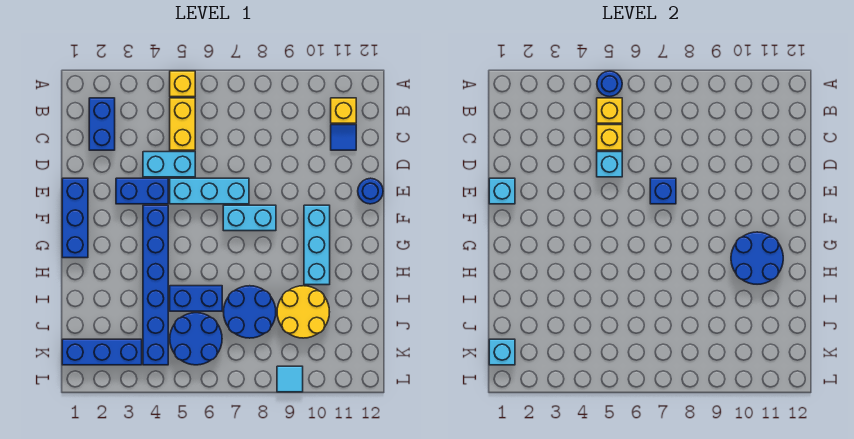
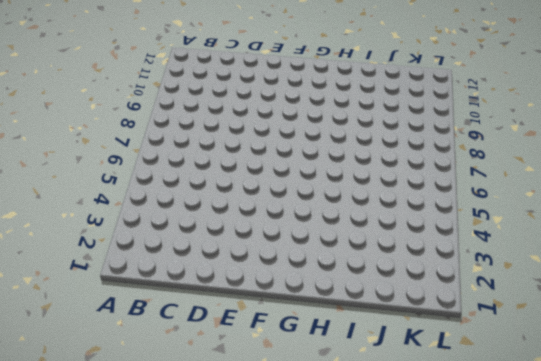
none -> yellow brick A5 level 1
none -> blue brick B2:C2 level 1
none -> yellow brick B5:C5 level 1

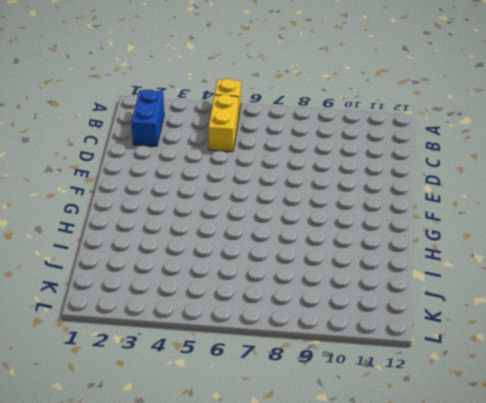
none -> yellow brick B11 level 1
none -> blue tile C11 level 1
none -> cyan brick D4:D5 level 1

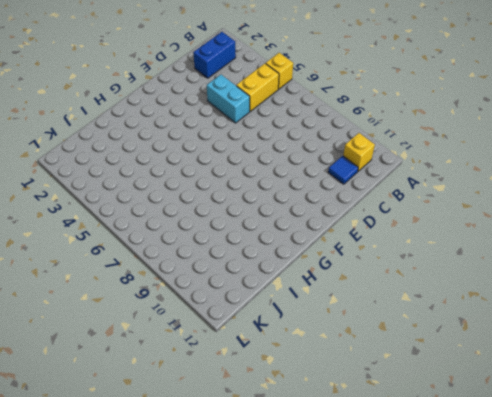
none -> blue brick E1:G1 level 1
none -> blue brick E3:E4 level 1
none -> cyan brick E5:E7 level 1

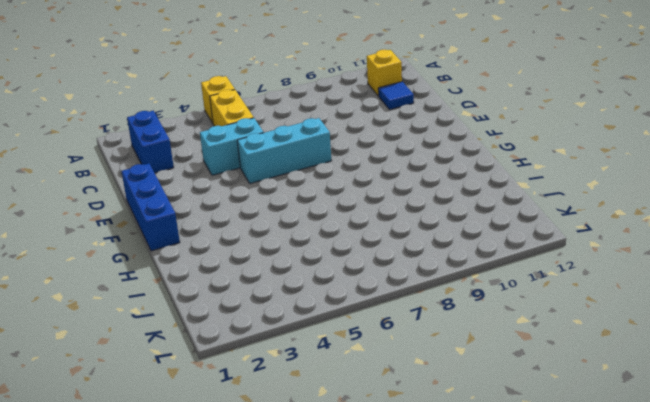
none -> blue brick E3:E4 level 1
none -> blue round brick E12 level 1
none -> blue brick F4:K4 level 1

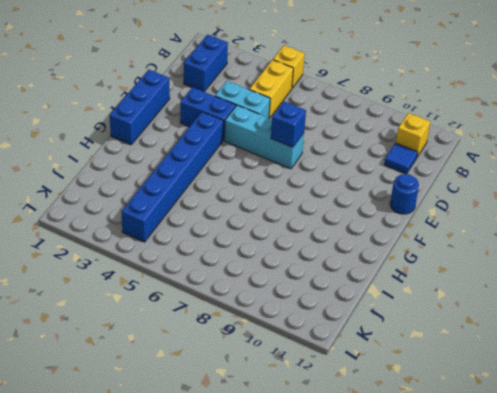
none -> cyan brick F7:F8 level 1
none -> cyan brick F10:H10 level 1
none -> blue brick I5:I6 level 1

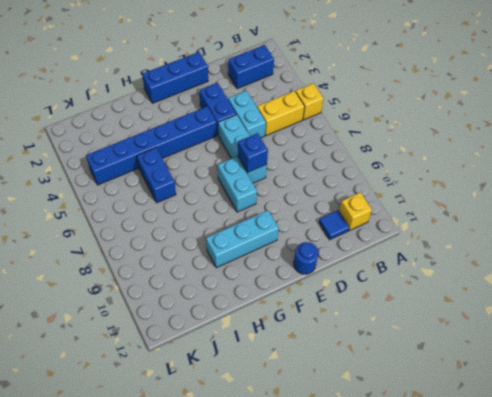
none -> blue round brick I7:J8 level 1
none -> yellow round brick I9:J10 level 1
none -> blue round brick J5:K6 level 1

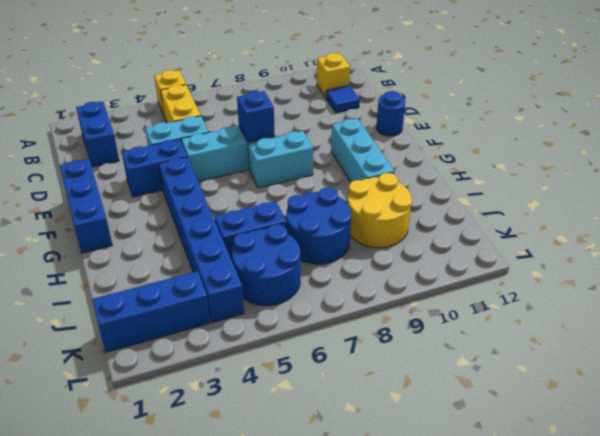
none -> cyan tile L9 level 1
none -> blue round brick A5 level 2
none -> yellow brick B5 level 2

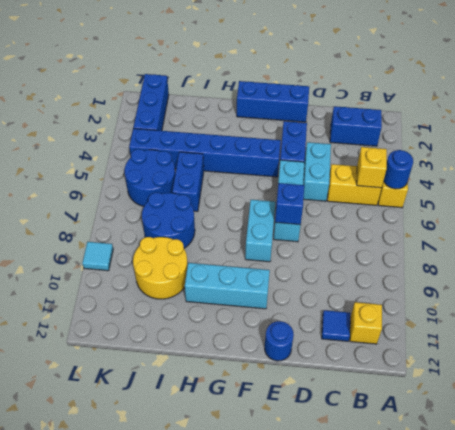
none -> yellow brick C5 level 2
none -> cyan brick D5 level 2
none -> cyan brick E1 level 2

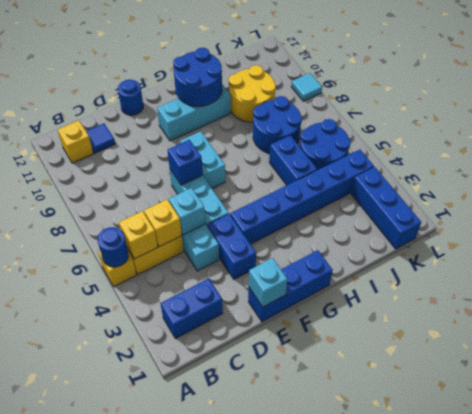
none -> cyan brick K1 level 2

